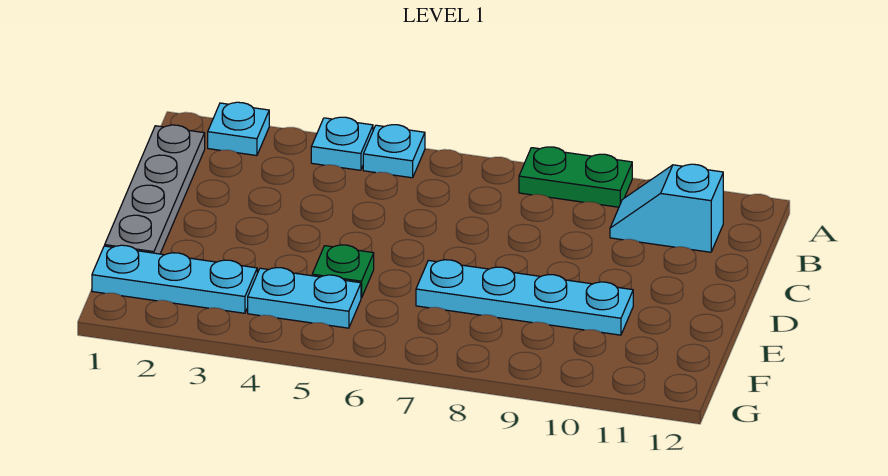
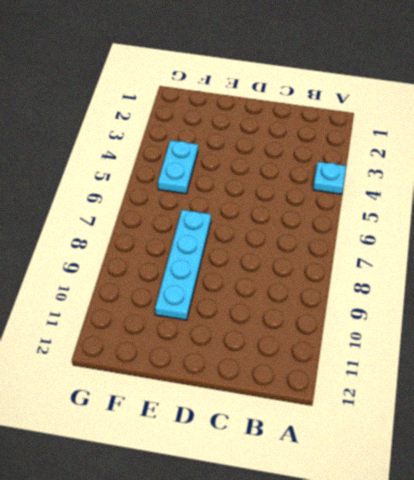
none -> cyan plate A2 level 1
none -> cyan plate A5 level 1

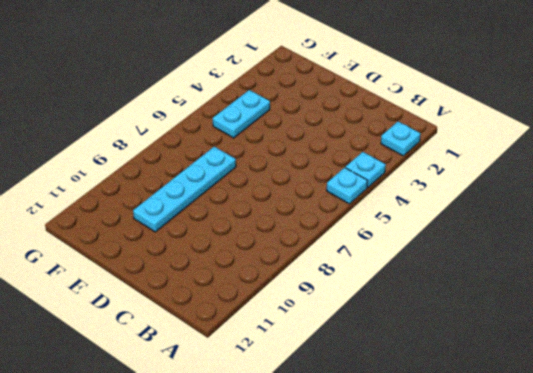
none -> green plate A8:A9 level 1
none -> grey plate B1:E1 level 1

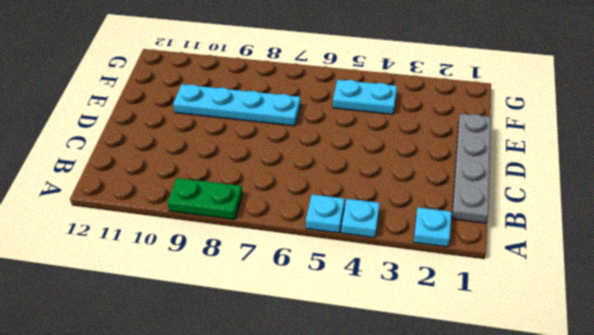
none -> cyan slope B10:B11 level 1 top 11
none -> green plate E5 level 1

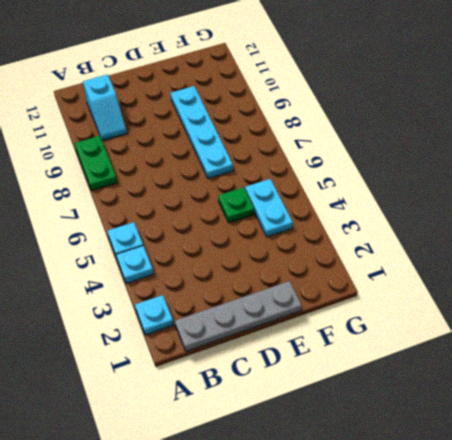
none -> cyan plate F1:F3 level 1

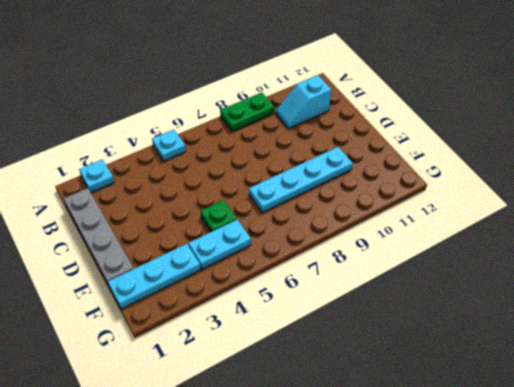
none -> cyan plate A4 level 1

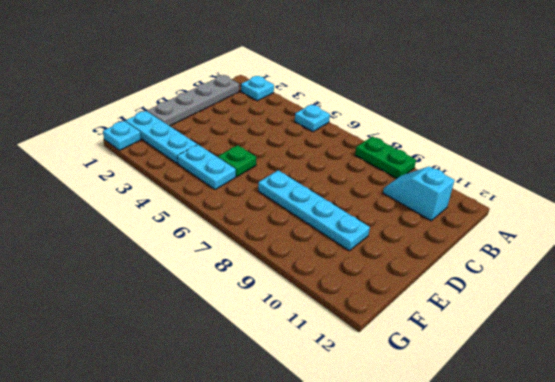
cyan plate G1 level 1 -> cyan plate A4 level 1

